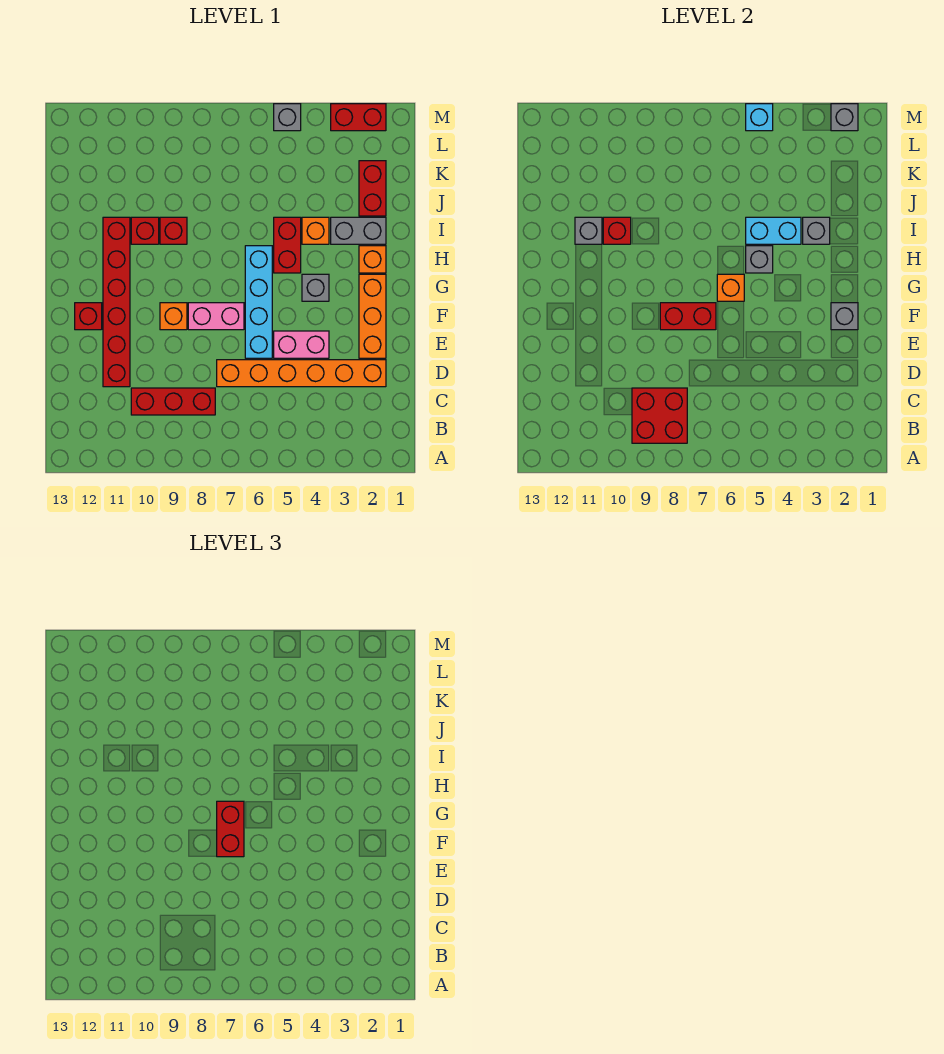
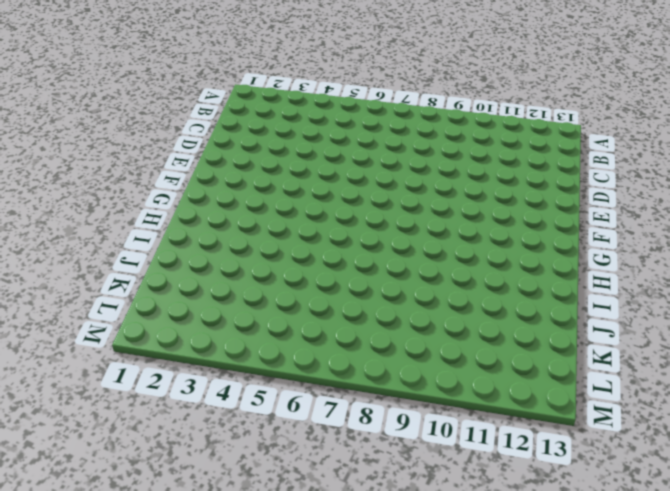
none -> red brick C8:C10 level 1
none -> orange brick D2:D7 level 1
none -> red brick D11:I11 level 1
none -> orange brick E2:G2 level 1

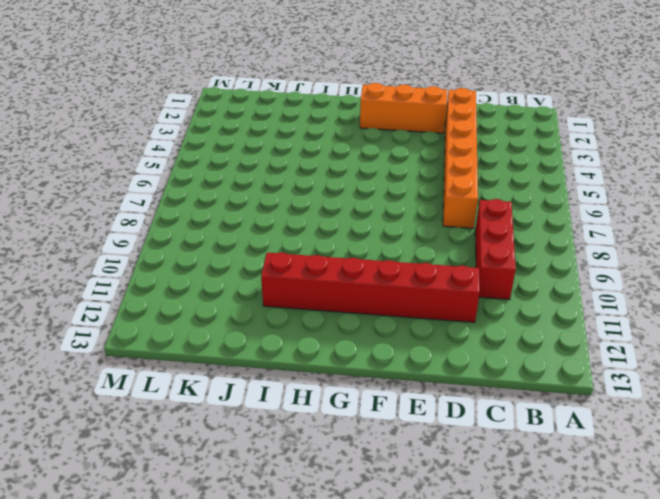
none -> pink brick E4:E5 level 1
none -> cyan brick E6:H6 level 1
none -> pink brick F7:F8 level 1
none -> orange brick F9 level 1

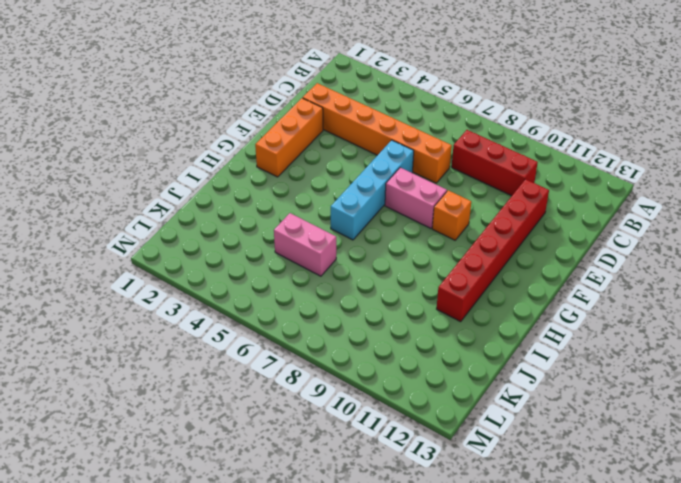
pink brick J5:J6 level 1 -> pink brick E4:E5 level 1
none -> red brick F12 level 1
none -> grey brick G4 level 1
none -> orange brick H2 level 1
none -> red brick H5:I5 level 1

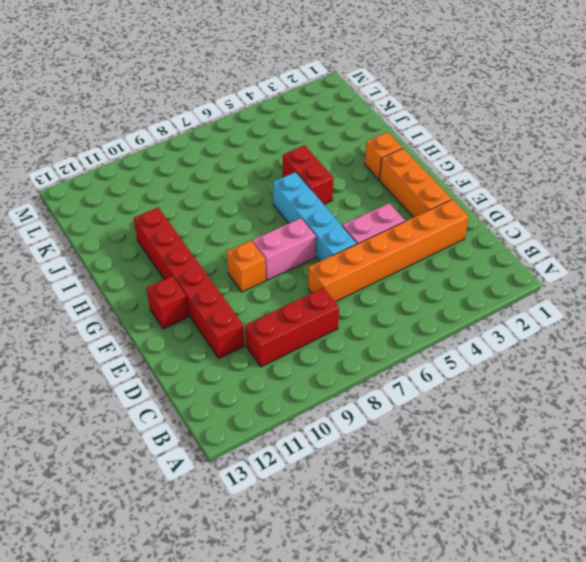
none -> grey brick G4 level 1
none -> grey brick I2:I3 level 1
none -> orange brick I4 level 1
none -> red brick I9 level 1

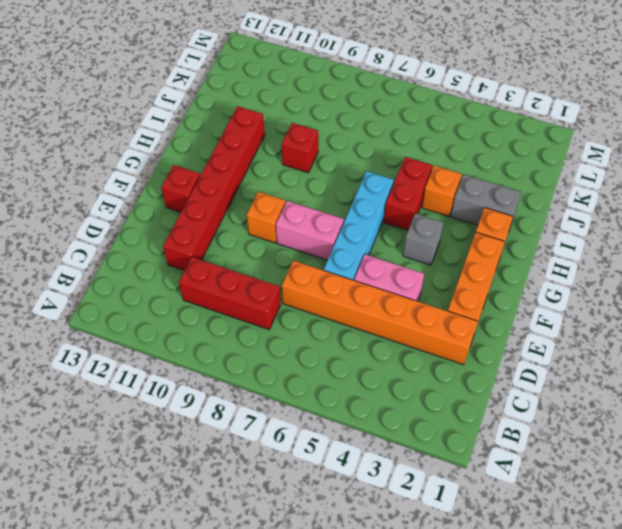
none -> red brick I10 level 1
none -> red brick J2:K2 level 1
none -> red brick M2:M3 level 1
none -> grey brick M5 level 1

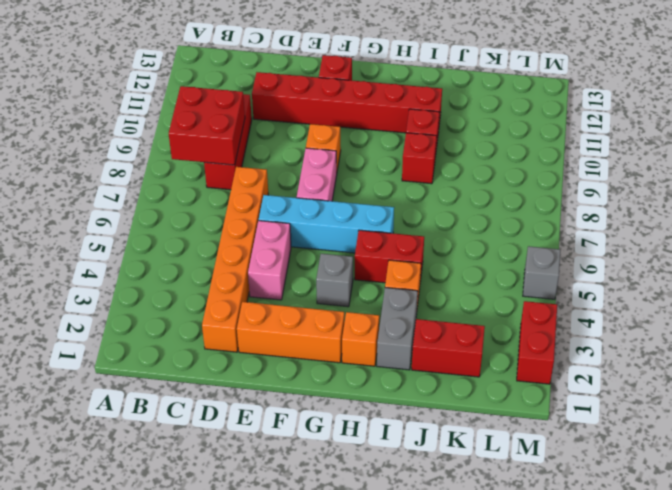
none -> grey brick F2 level 2
none -> red brick F7:F8 level 2
none -> orange brick G6 level 2
none -> grey brick H5 level 2

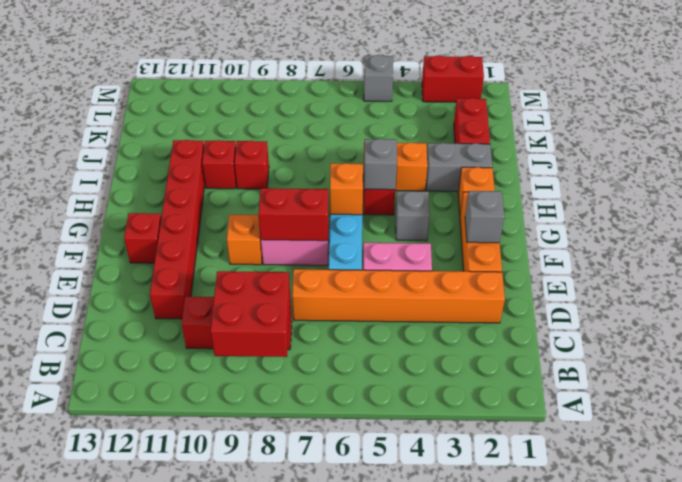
none -> grey brick I3 level 2
none -> cyan brick I4:I5 level 2
none -> red brick I10 level 2
none -> grey brick I11 level 2

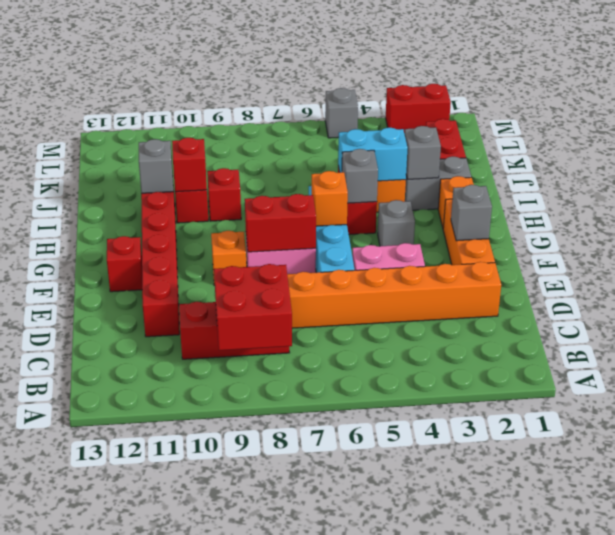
none -> grey brick M2 level 2
none -> cyan brick M5 level 2
none -> red brick F7:G7 level 3

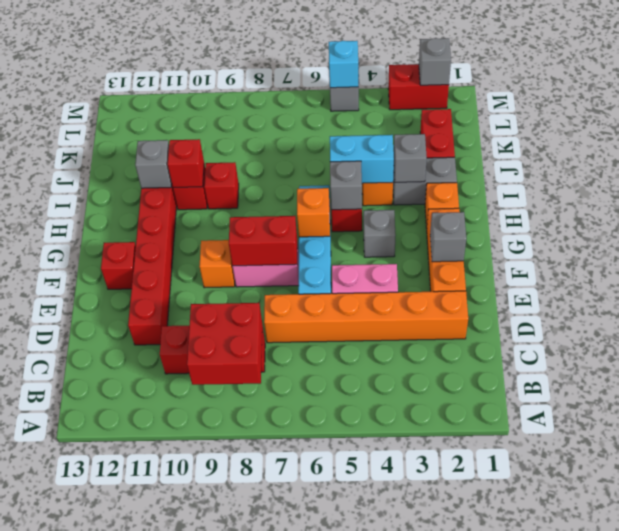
none -> red brick F7:G7 level 3

